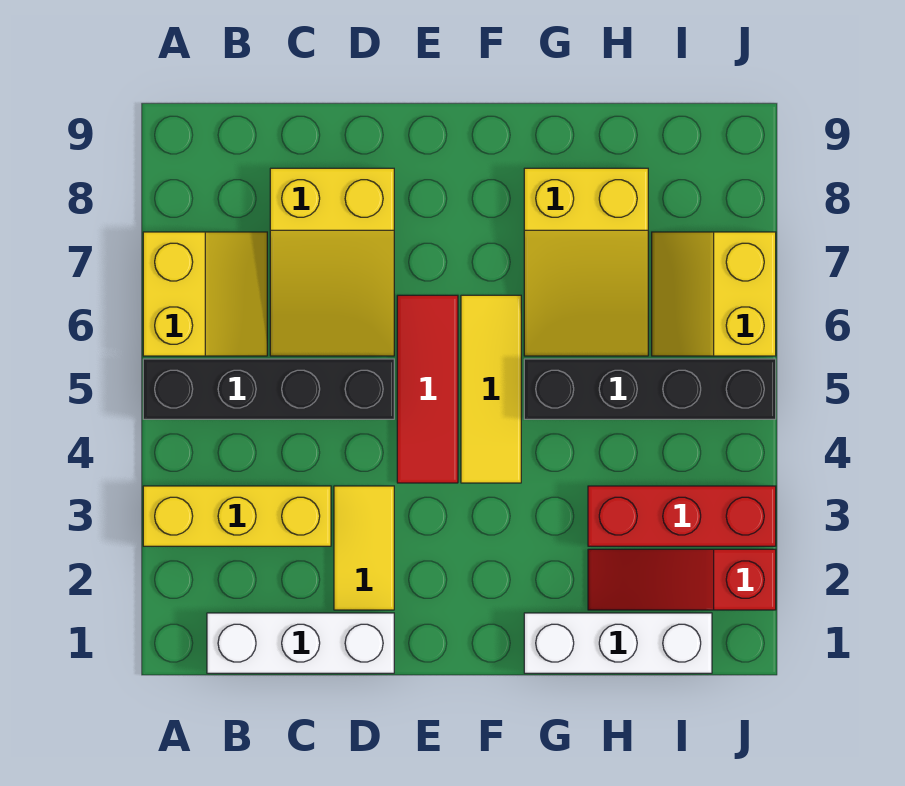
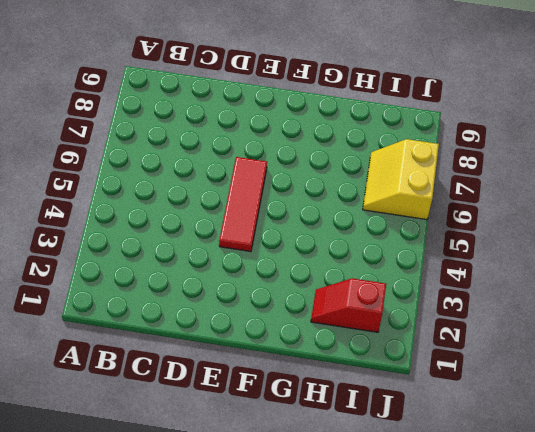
red slope H2:I2 level 1 top I -> red slope H2:J2 level 1 top J
none -> yellow brick A3:C3 level 1
none -> black brick A5:D5 level 1
none -> yellow slope A6:B7 level 1 top A

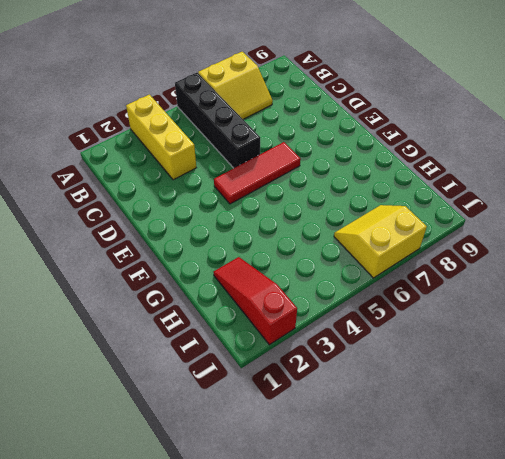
none -> white brick B1:D1 level 1
none -> yellow slope C6:D8 level 1 top 8
none -> yellow tile D2:D3 level 1

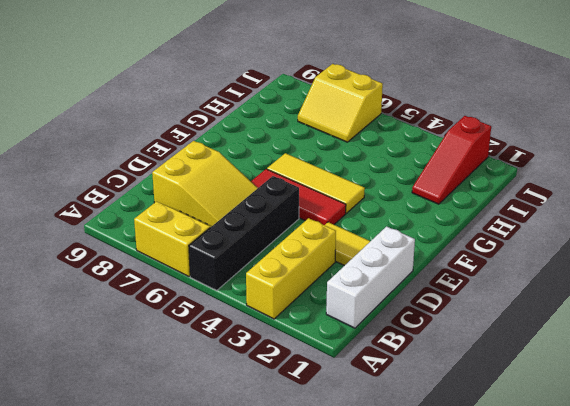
none -> white brick G1:I1 level 1
none -> black brick G5:J5 level 1
none -> yellow slope G6:H8 level 1 top 8

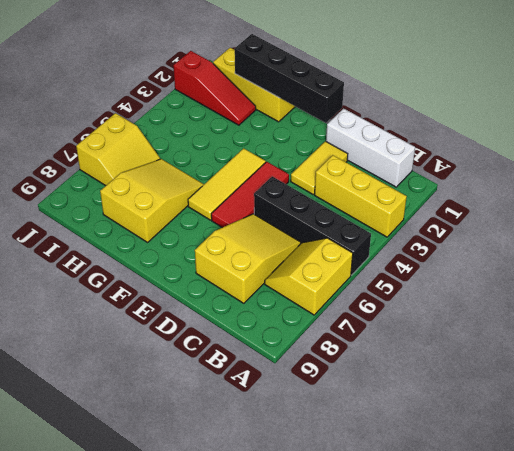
black brick E1:H1 level 2 -> black brick G5:J5 level 1
yellow brick G1:I1 level 1 -> white brick G1:I1 level 1
none -> red brick H3:J3 level 1

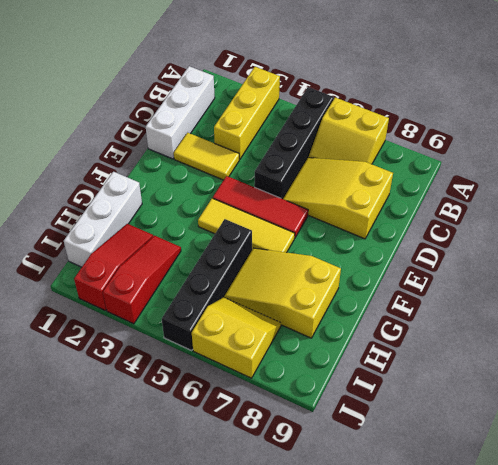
red slope H3:J3 level 1 top J -> red brick H3:J3 level 1

